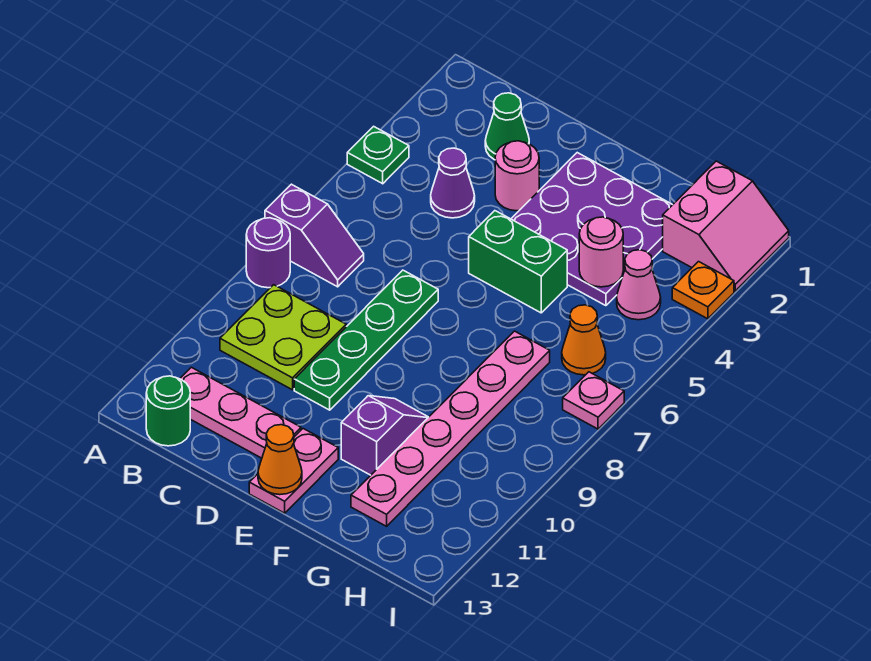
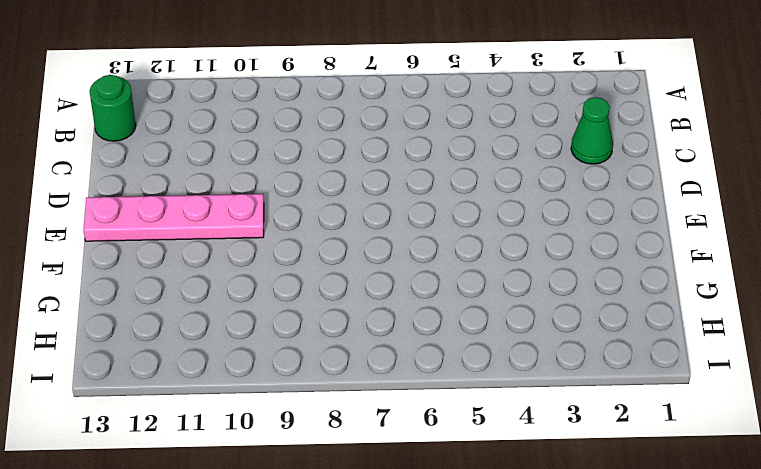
pink plate E10:E13 level 1 -> pink plate E12:E13 level 1
none -> green plate A4 level 1
none -> purple slope A7:B7 level 1 top A
none -> purple round brick A8 level 1

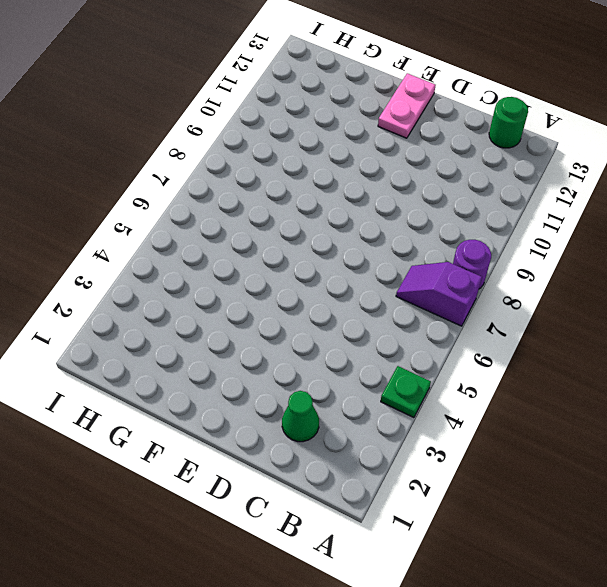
none -> lime plate B9:C10 level 1
none -> pink plate B12:D12 level 1
none -> purple cone C4 level 1

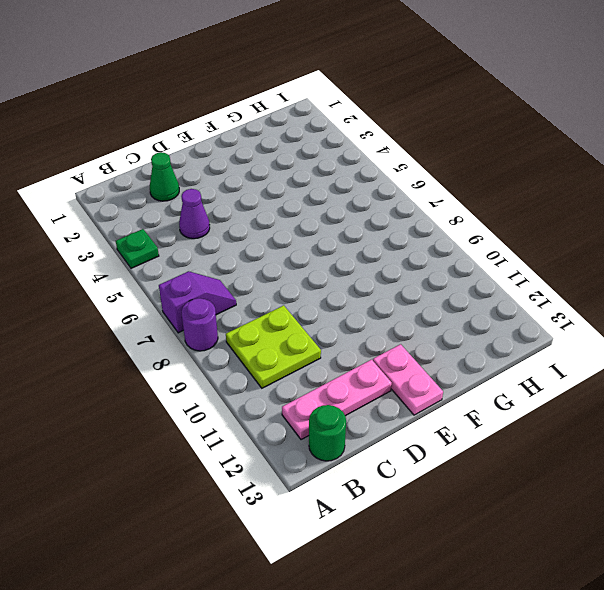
none -> pink round brick D3 level 1
none -> green plate D7:D10 level 1
none -> purple plate E2:G4 level 1

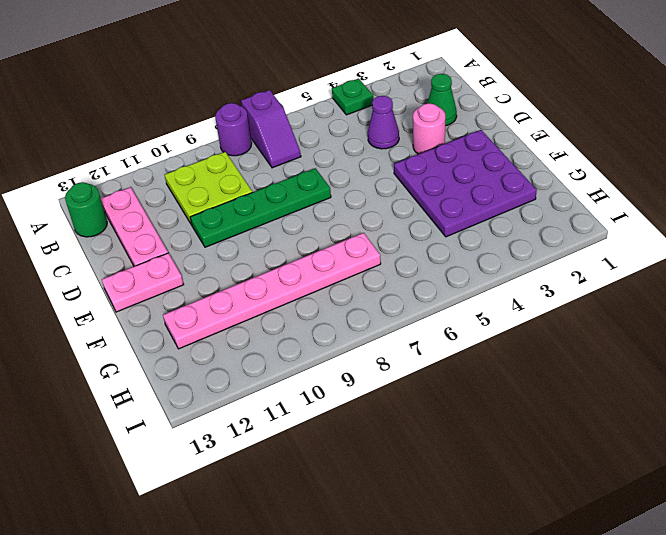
none -> green brick E5:F5 level 1
none -> purple slope F10:F11 level 1 top 11
none -> pink slope H1:I2 level 1 top H

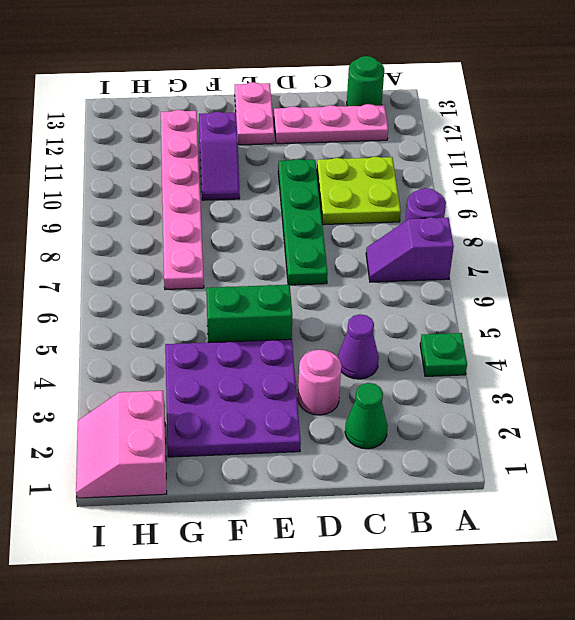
none -> pink cone H4 level 1
none -> orange cone H6 level 1
none -> orange plate I3 level 1

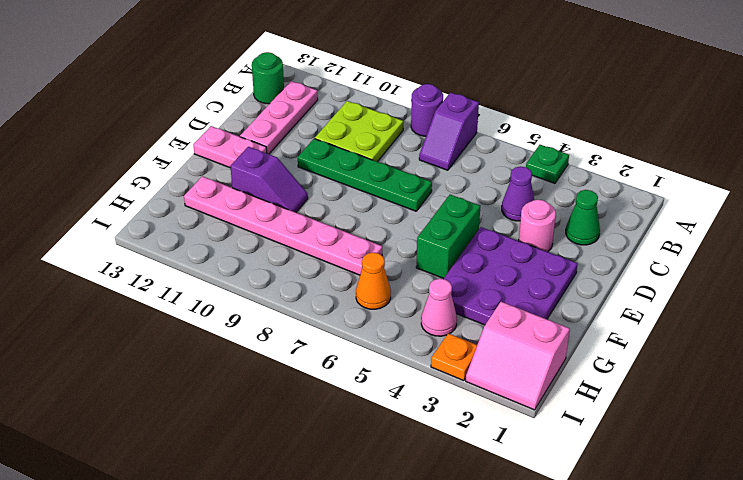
none -> pink plate I7 level 1
none -> orange cone E13 level 2
none -> pink round brick G4 level 2

